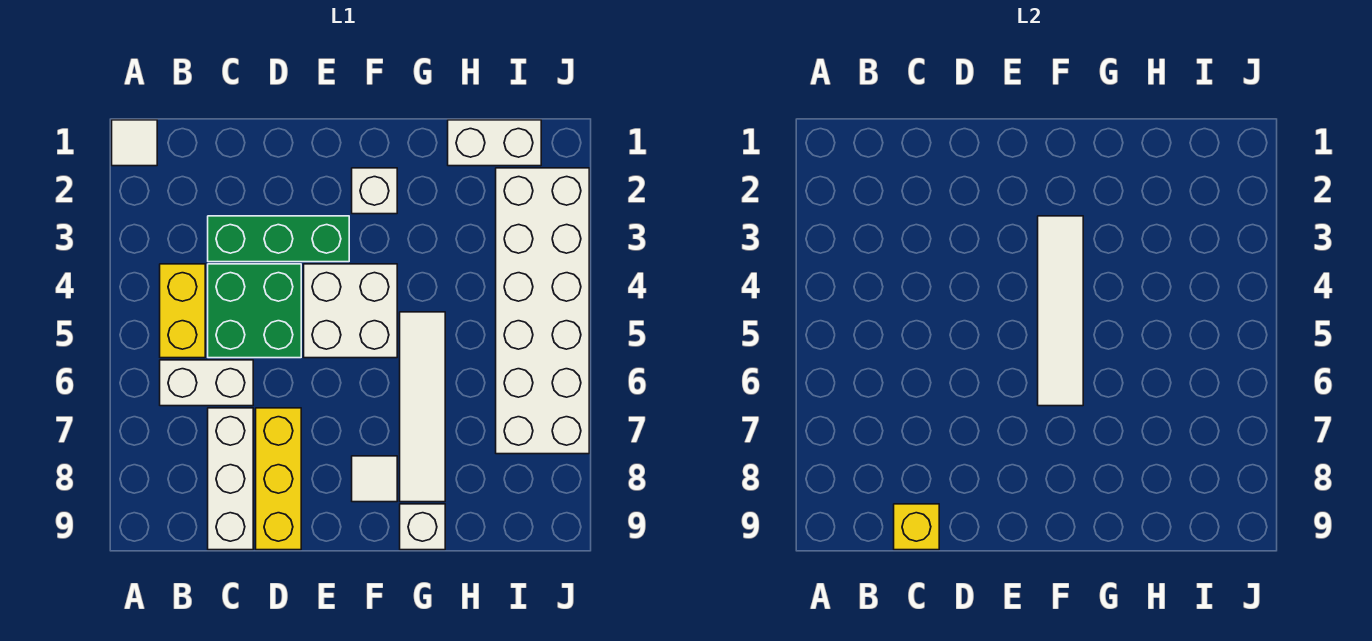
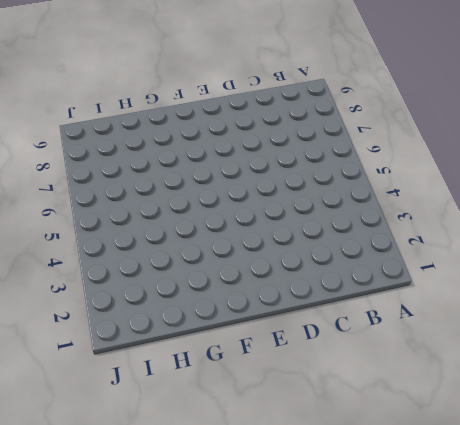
none -> white tile A1 level 1
none -> yellow brick B4:B5 level 1
none -> white brick B6:C6 level 1

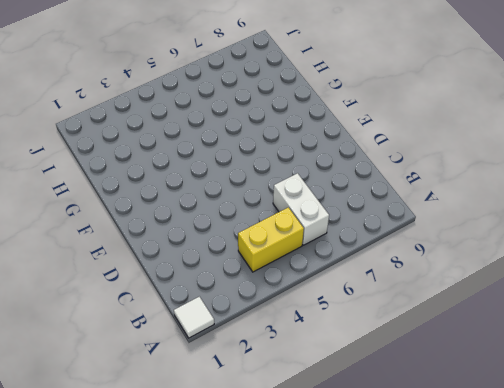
none -> green brick C3:E3 level 1
none -> green brick C4:D5 level 1
none -> white brick C7:C9 level 1

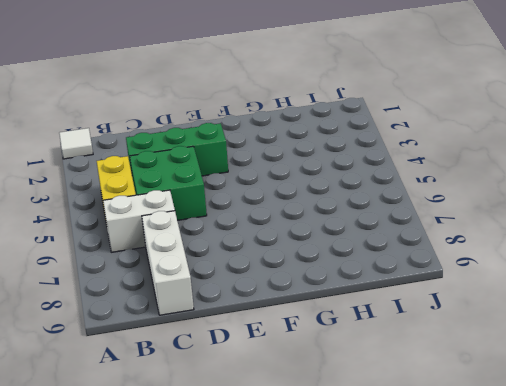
none -> yellow brick D7:D9 level 1
none -> white brick E4:F5 level 1
none -> white brick F2 level 1

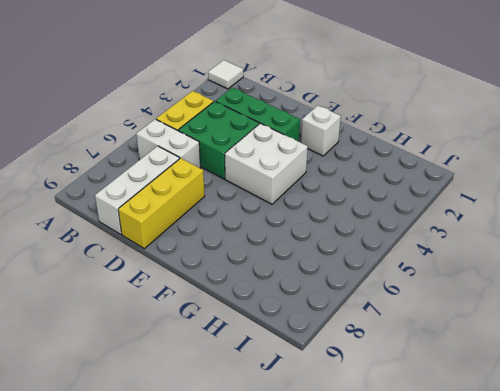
none -> white tile F8 level 1
none -> white tile G5:G8 level 1
none -> white brick G9 level 1

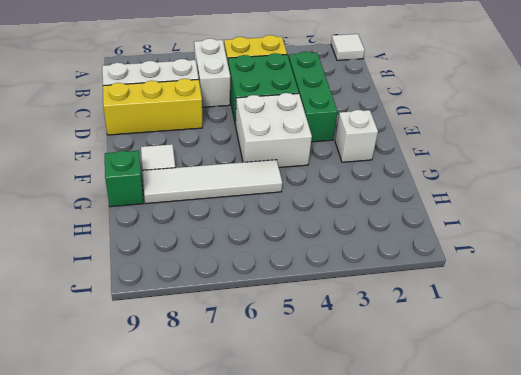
green brick G9 level 1 -> white brick G9 level 1
none -> white brick H1:I1 level 1
none -> white brick I2:J7 level 1
none -> yellow brick C9 level 2

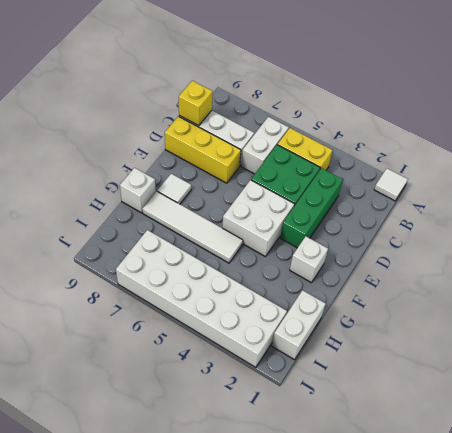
none -> white tile F3:F6 level 2

